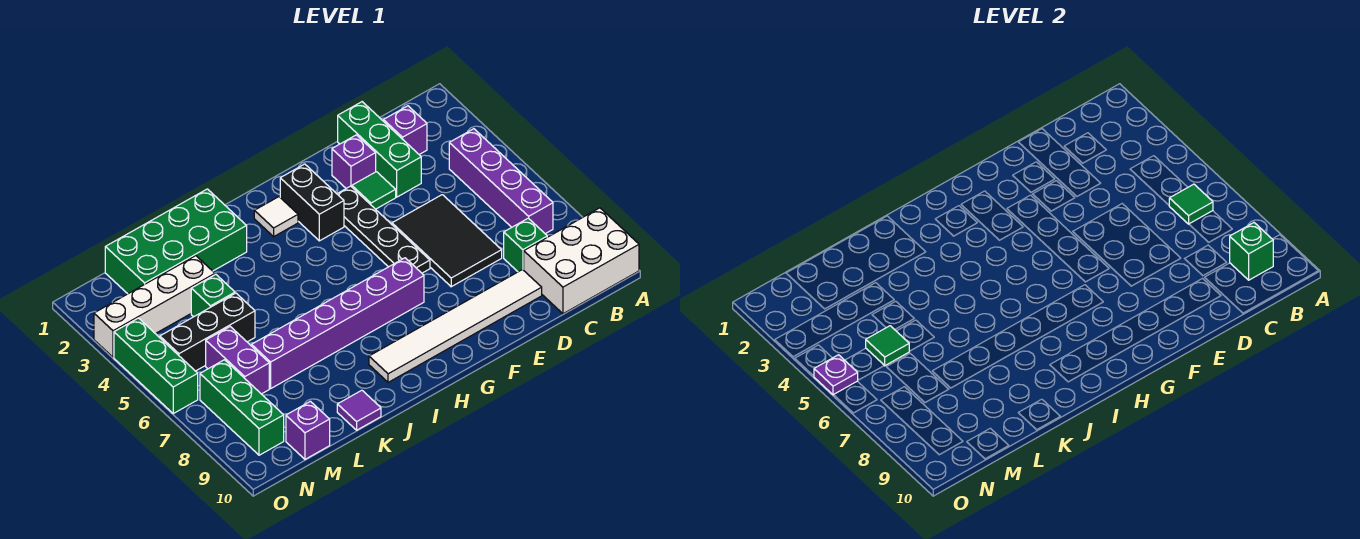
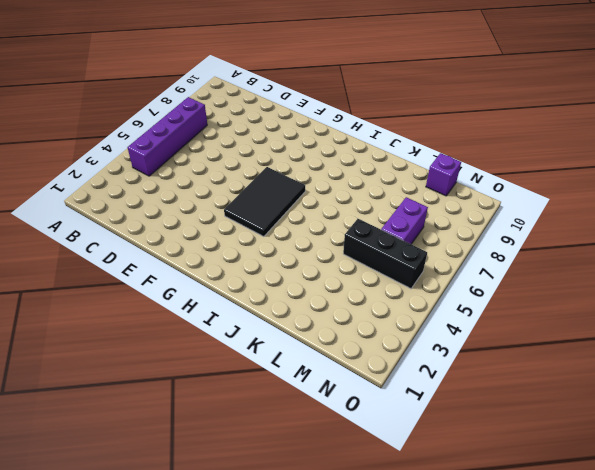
black tile G4:H6 level 1 -> black tile D5:E7 level 1
none -> white brick A9:C10 level 1
none -> purple brick C2 level 1
none -> green brick C8 level 1

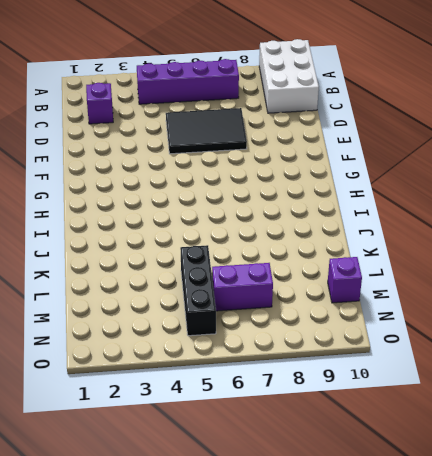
none -> green brick C8 level 1
none -> green brick D1:D3 level 1
none -> white tile D9:I9 level 1

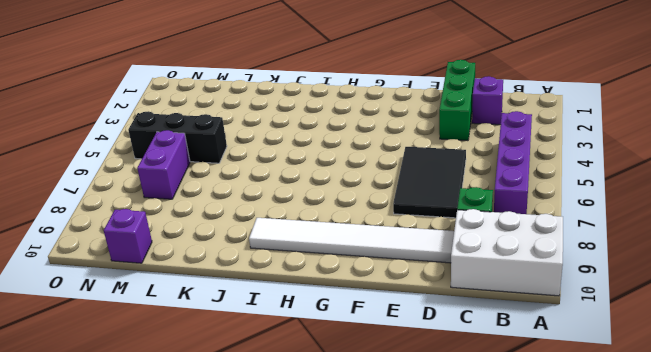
none -> purple brick E2 level 1
none -> green tile E3 level 1
none -> black plate F3:F6 level 1

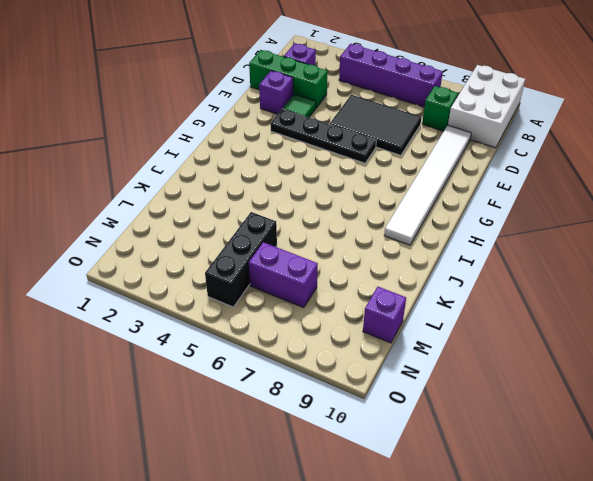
none -> black brick G2:G3 level 1
none -> purple brick G7:L7 level 1
none -> white tile H2 level 1

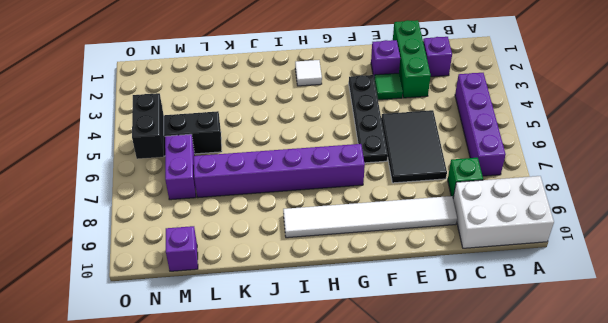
black brick N5:N6 level 2 -> black brick G2:G3 level 1
none -> green brick J1:M2 level 1
none -> purple tile K10 level 1
none -> white brick L3:O3 level 1

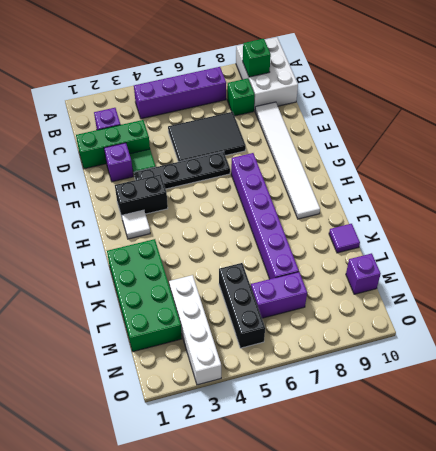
none -> green brick L4 level 1
none -> green brick N7:N9 level 1
none -> green brick O4:O6 level 1

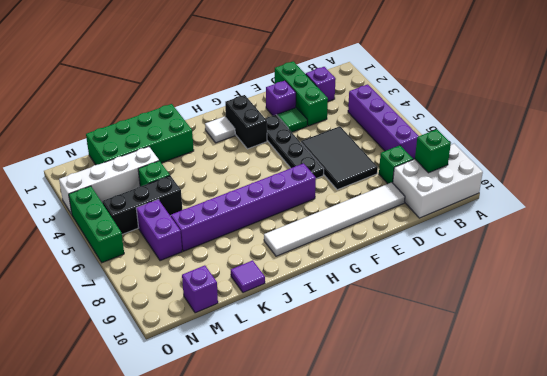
none -> green brick N7:N9 level 1
none -> green tile B6 level 2
none -> green tile M5 level 2

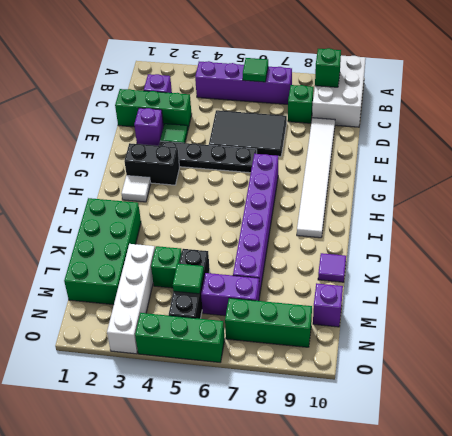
none -> purple plate O5 level 2

